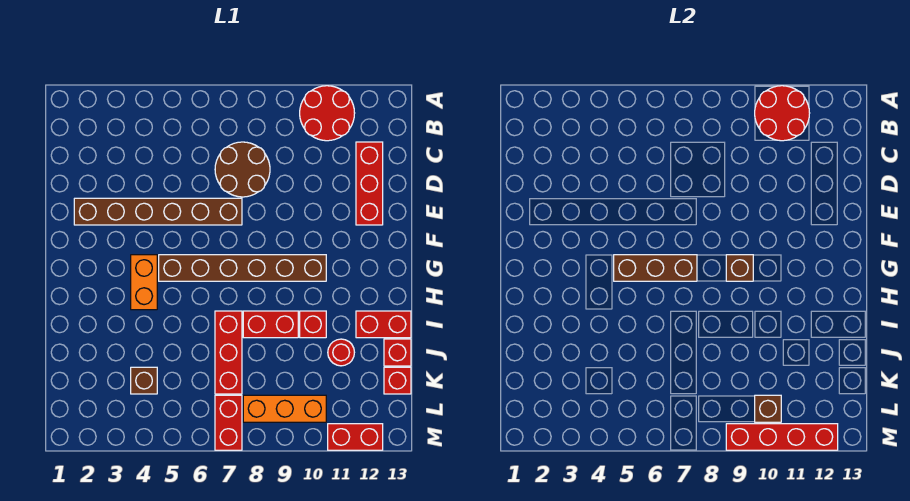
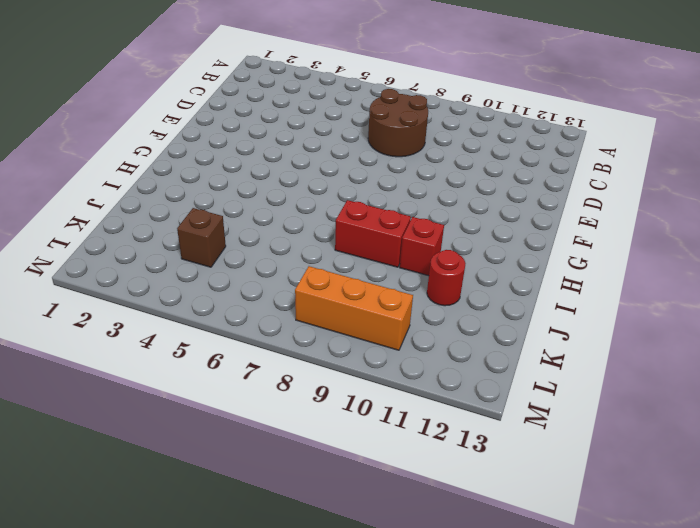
none -> red round brick A10:B11 level 1
none -> red brick C12:E12 level 1
none -> brown brick E2:E7 level 1

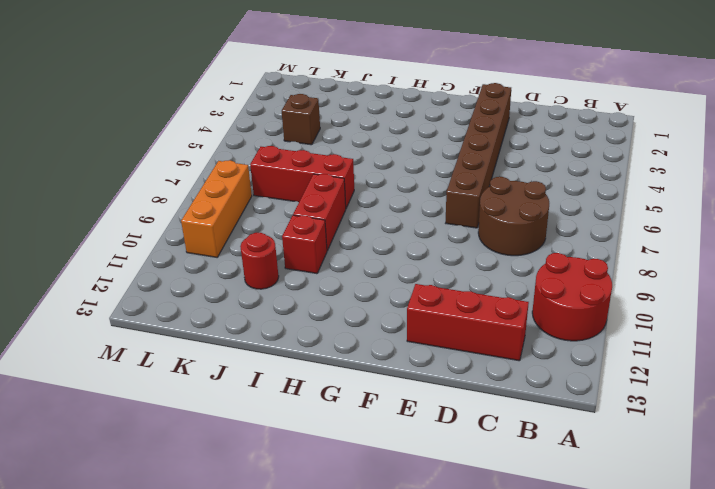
none -> orange brick G4:H4 level 1
none -> brown brick G5:G10 level 1
none -> red brick I12:I13 level 1

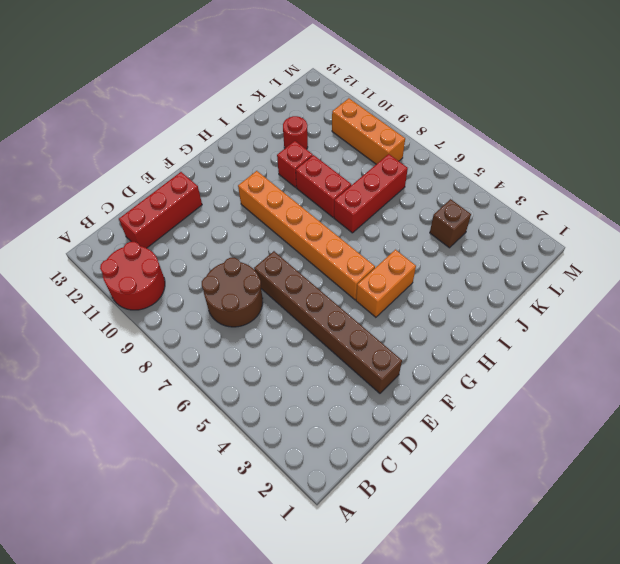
orange brick G5:G10 level 1 -> brown brick G5:G10 level 1
none -> red brick I12:I13 level 1
none -> red brick J13 level 1
none -> red brick K13 level 1

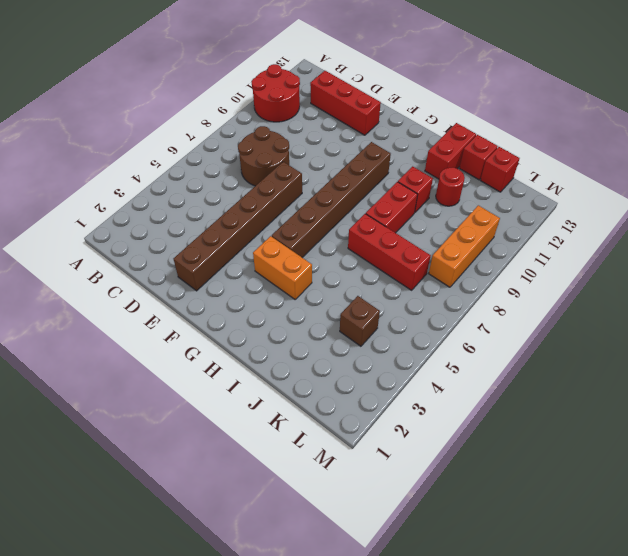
none -> red brick L7:M7 level 1
none -> red brick M11:M12 level 1
none -> red round brick A10:B11 level 2

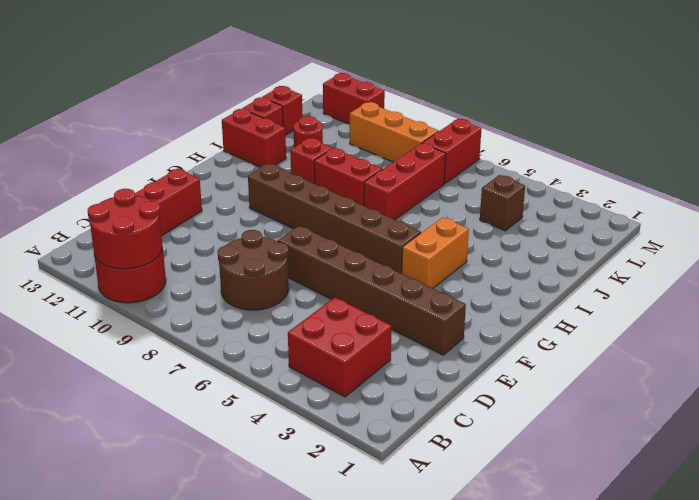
red brick B3:C4 level 1 -> none
none -> brown brick G5:G7 level 2
none -> brown brick G9 level 2
none -> brown brick L10 level 2

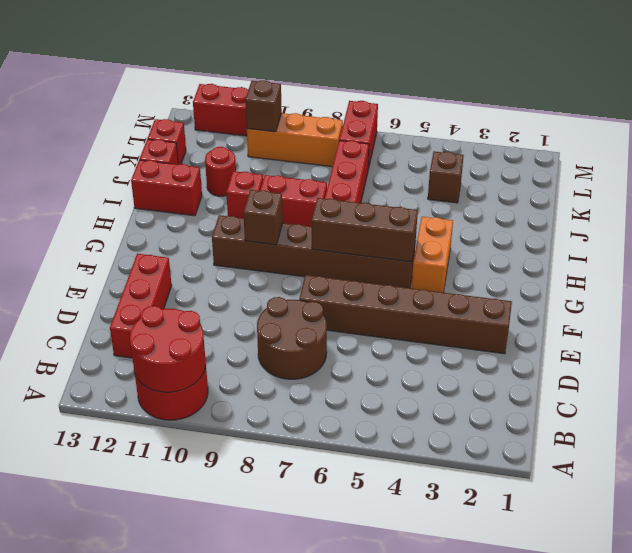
none -> red brick M9:M12 level 2

